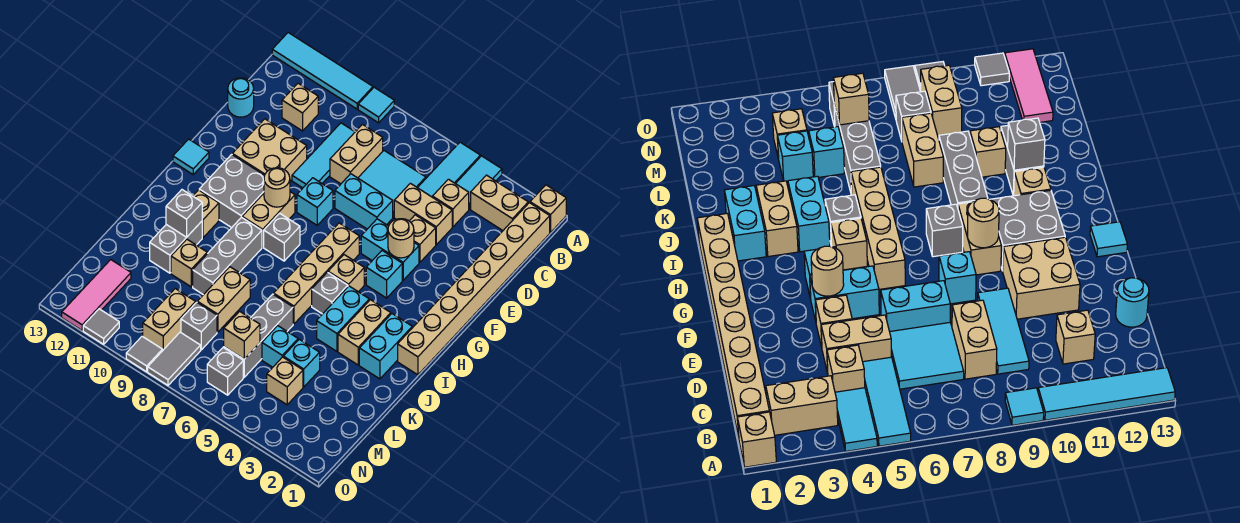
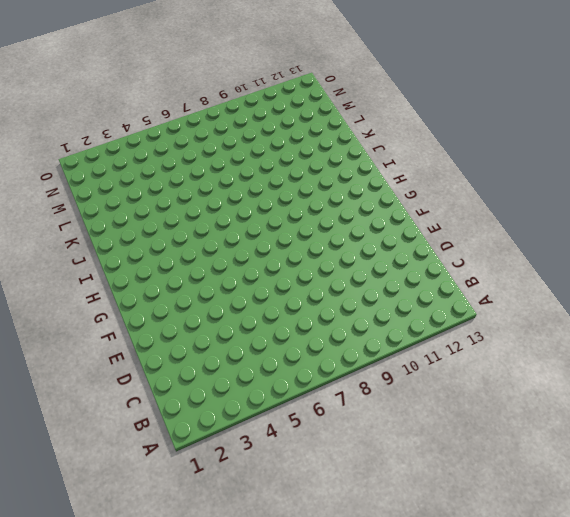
none -> tan brick A1 level 1
none -> cyan tile A4:B4 level 1
none -> cyan tile A5:C5 level 1
none -> cyan tile A9 level 1

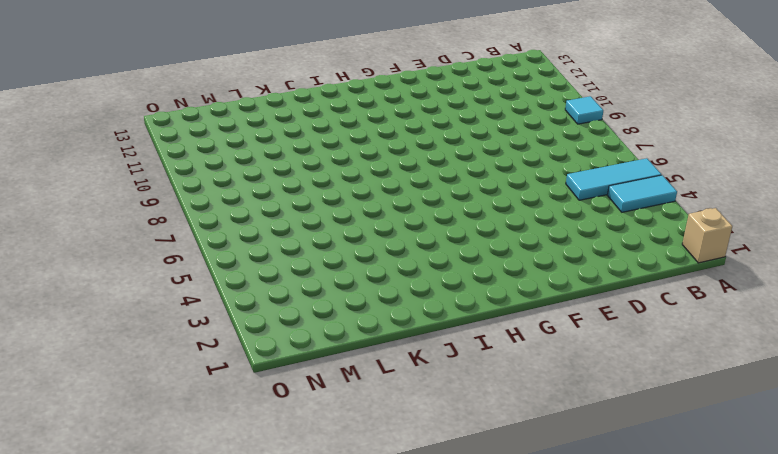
none -> cyan tile A10:A13 level 1
none -> tan brick B1:I1 level 1
none -> tan brick B2:B3 level 1
none -> tan brick C4 level 1

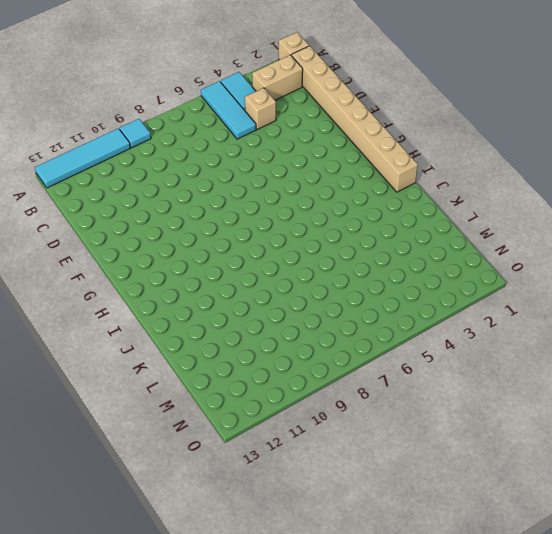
none -> cyan tile C6:D7 level 1
none -> tan brick C8:D8 level 1
none -> cyan tile C9:E9 level 1
none -> tan brick C11 level 1

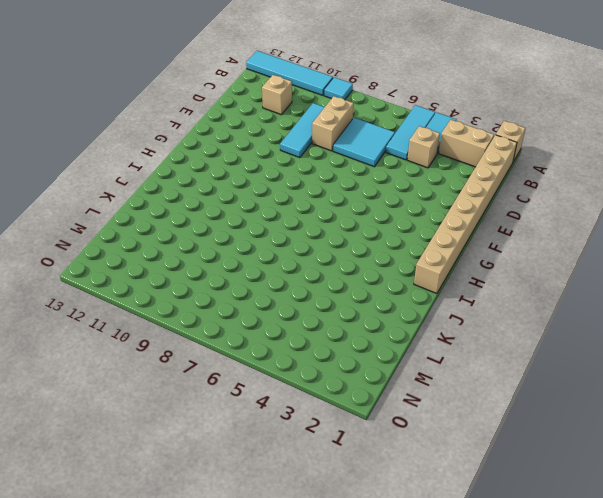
none -> tan brick D4:D5 level 1
none -> cyan round brick D13 level 1
none -> tan brick E4 level 1
none -> cyan brick E6:E7 level 1

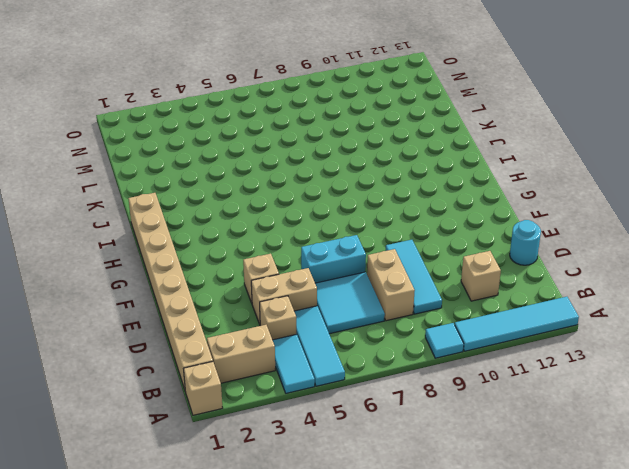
none -> tan brick E10:F11 level 1
none -> cyan brick F4:F5 level 1
none -> cyan brick F8 level 1
none -> cyan brick G4 level 1

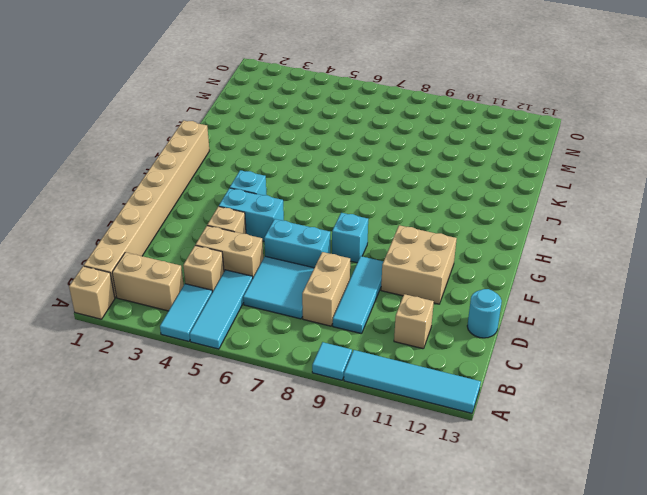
none -> tan brick G6:J6 level 1
none -> tan brick G9:H9 level 1
none -> grey brick G10:H11 level 1
none -> cyan tile G13 level 1

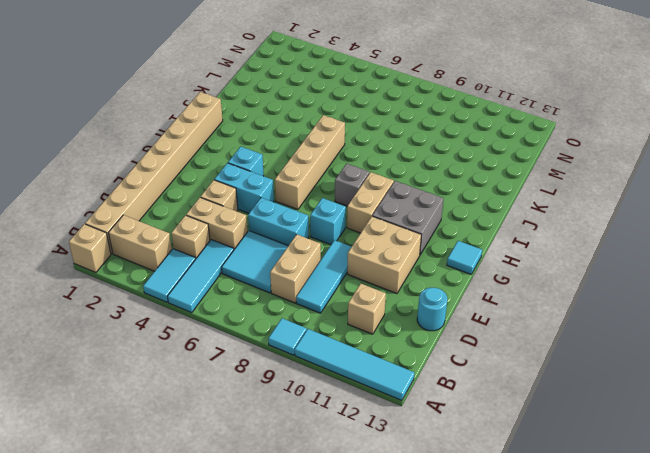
none -> tan brick H5 level 1
none -> cyan brick I2:J2 level 1
none -> tan brick I3:J3 level 1
none -> cyan brick I4:J4 level 1

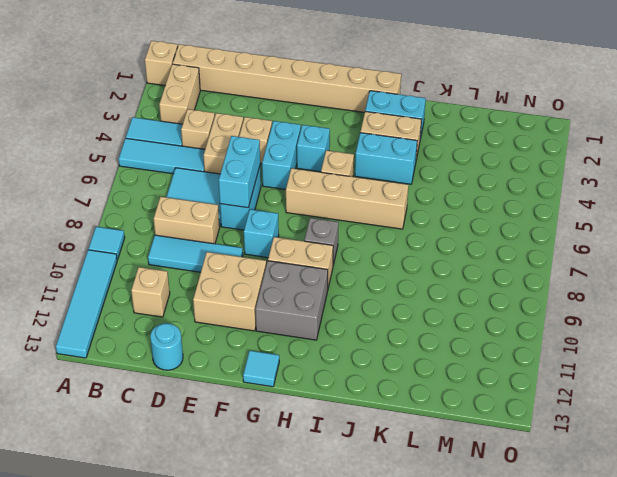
cyan brick E6:E7 level 2 -> none
none -> grey brick I5 level 1
none -> grey brick I9:K9 level 1
none -> tan brick I11 level 1
none -> grey brick J11:K11 level 1

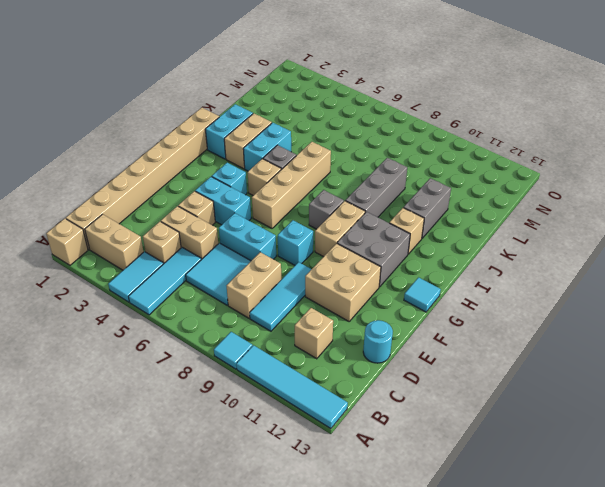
none -> grey brick K6:M6 level 1
none -> tan brick K8:L8 level 1
none -> tan brick K10 level 1
none -> cyan brick L4 level 1

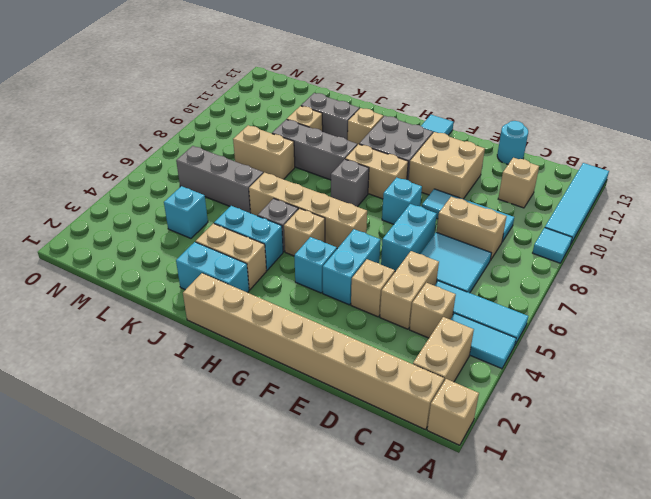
none -> cyan brick L5 level 1
none -> tan brick M4 level 1
none -> grey brick M8 level 1
none -> tan brick M9:N9 level 1

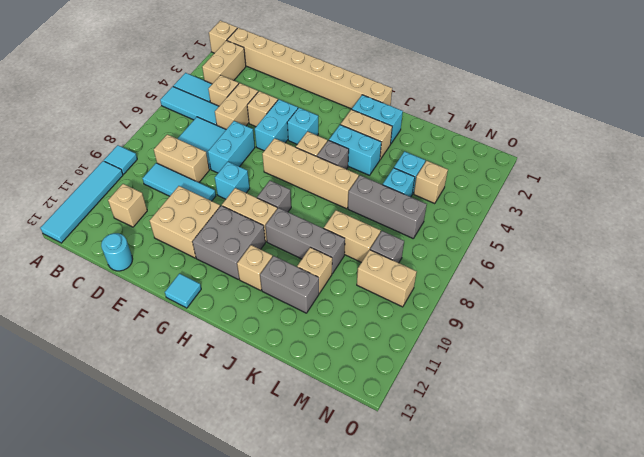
none -> pink tile M12:O12 level 1
none -> grey brick N6 level 1
none -> grey tile N8:O8 level 1
none -> grey tile O9 level 1

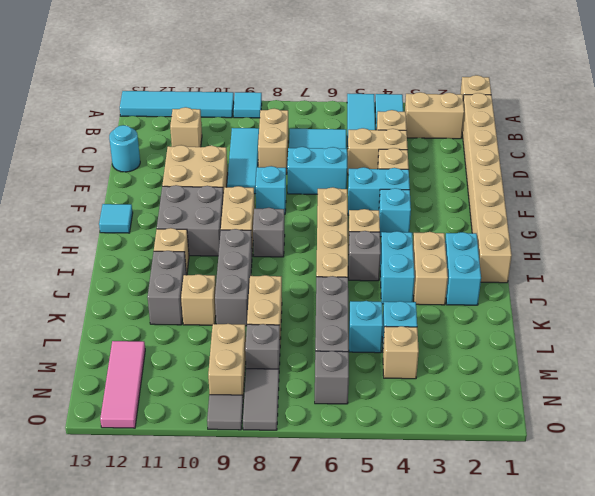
none -> grey tile O11 level 1
none -> tan round brick F4 level 2
none -> tan round brick G9 level 2
none -> grey brick J11 level 2

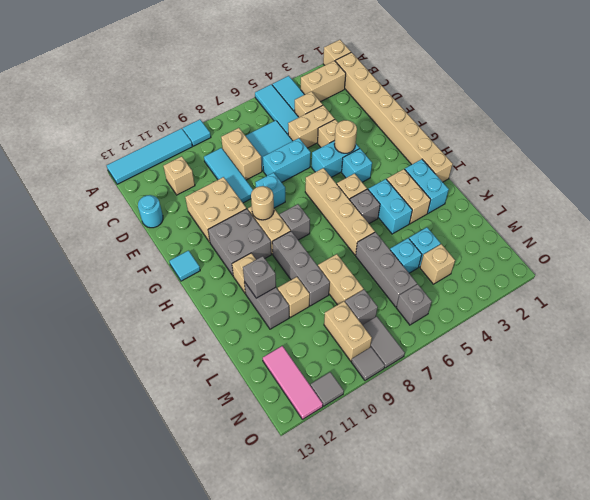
none -> tan brick M6 level 2

